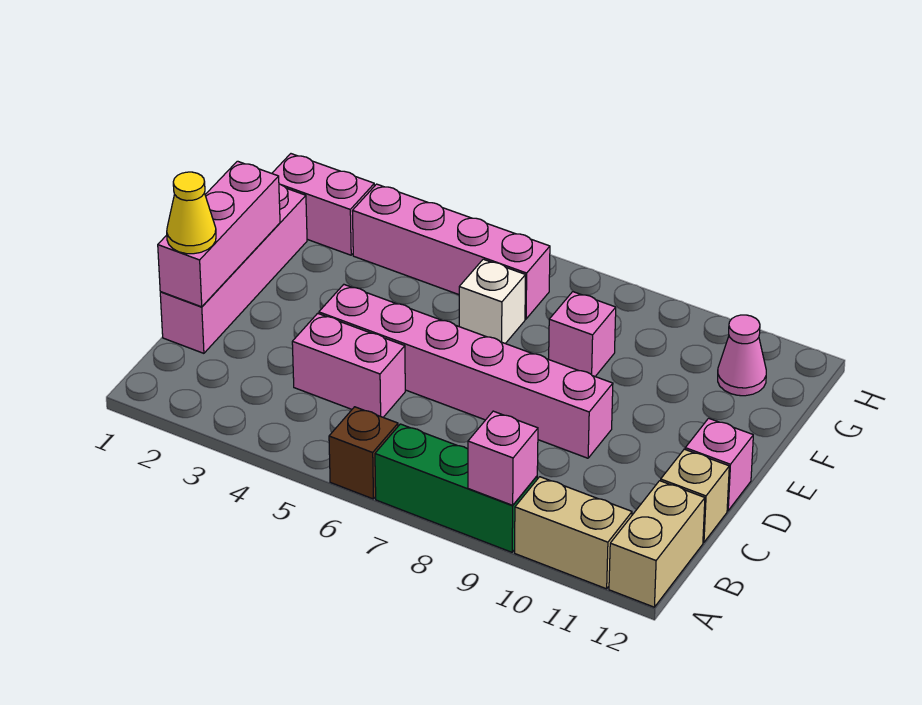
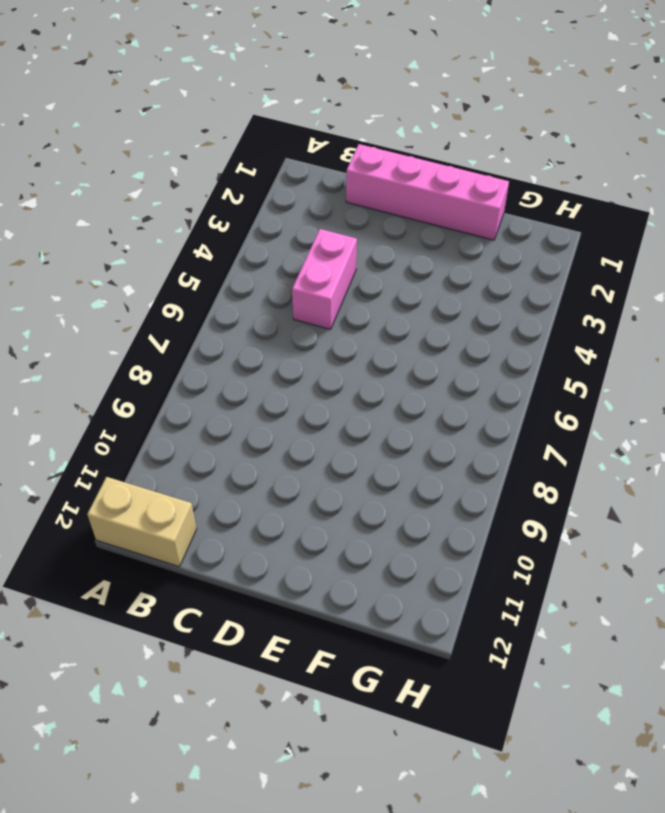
none -> brown brick A6 level 1
none -> green brick A7:A9 level 1
none -> tan brick A10:A11 level 1

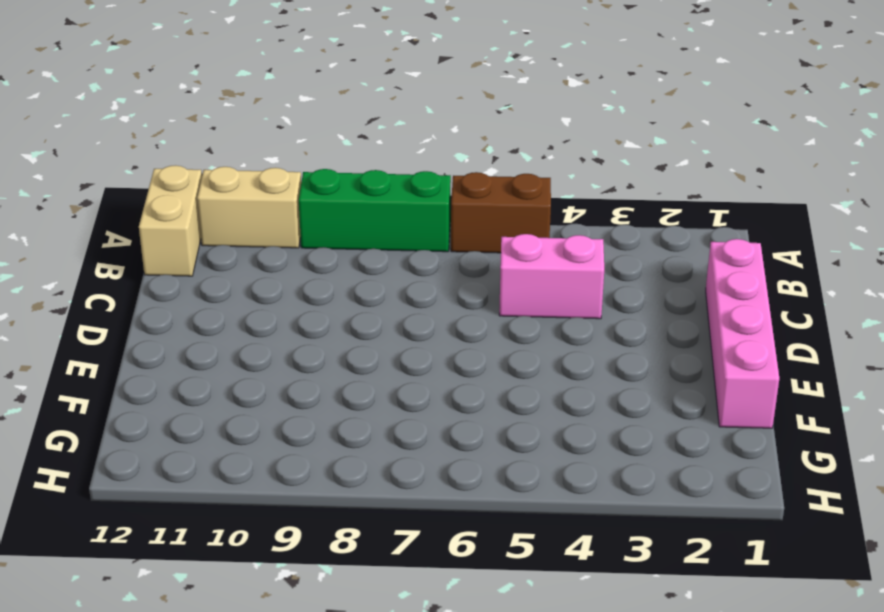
brown brick A5:A6 level 1 -> brown brick A6 level 1
none -> tan brick C12 level 1
none -> pink brick D4:D9 level 1
none -> pink brick D12 level 1

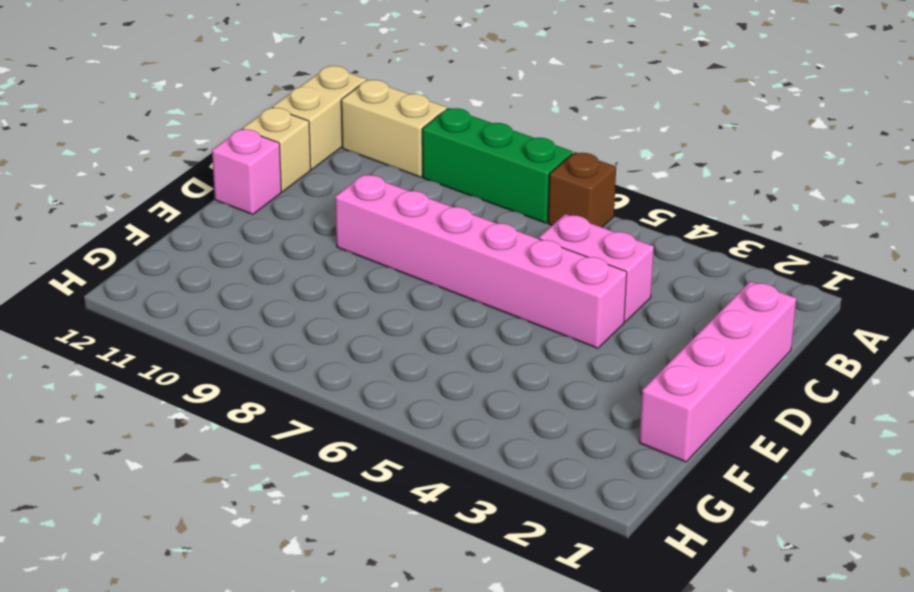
none -> white brick F6 level 1
none -> pink brick F8 level 1
none -> pink brick G1:G2 level 1

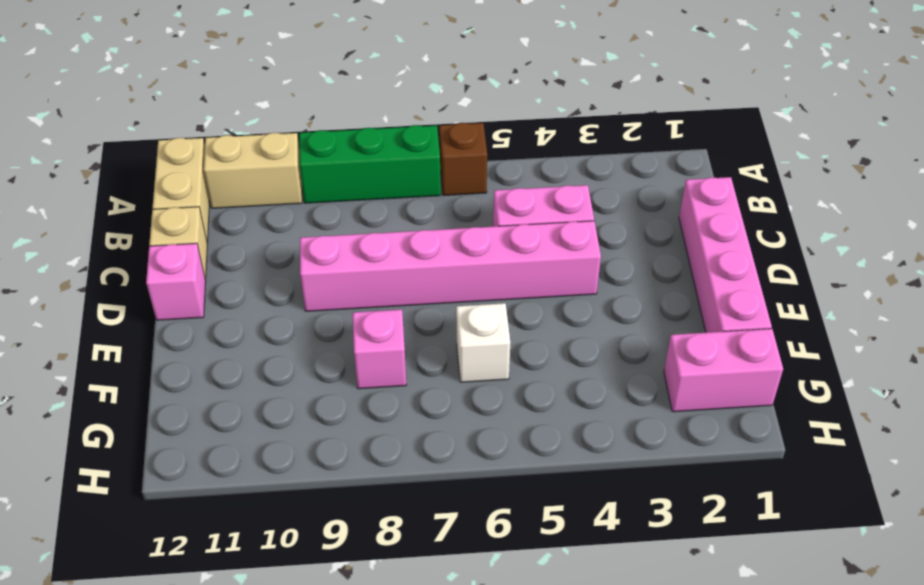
none -> pink brick G3:G6 level 1
none -> pink cone G11 level 1
none -> pink brick A9 level 2

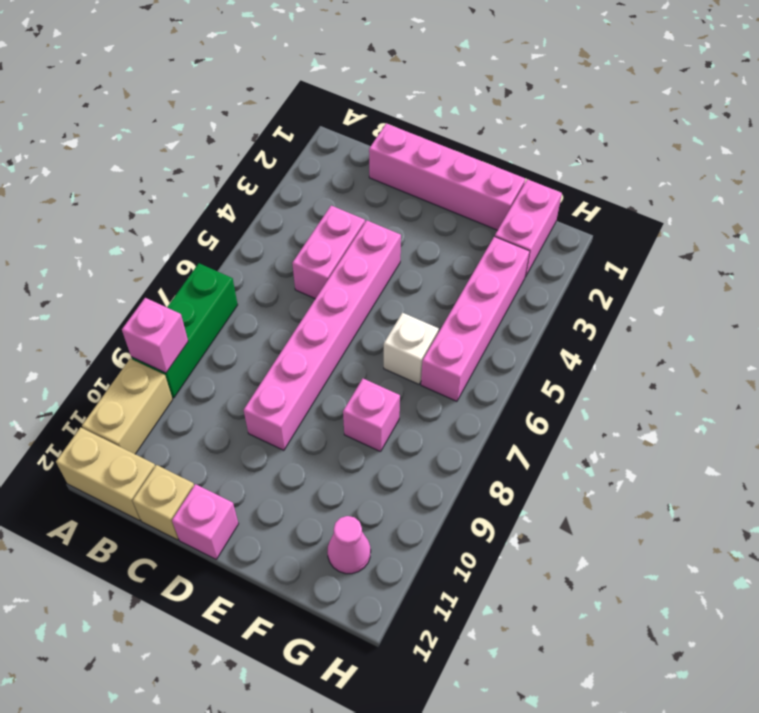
none -> brown brick A6 level 1
none -> pink brick C1:E1 level 2
none -> yellow cone C1 level 3

